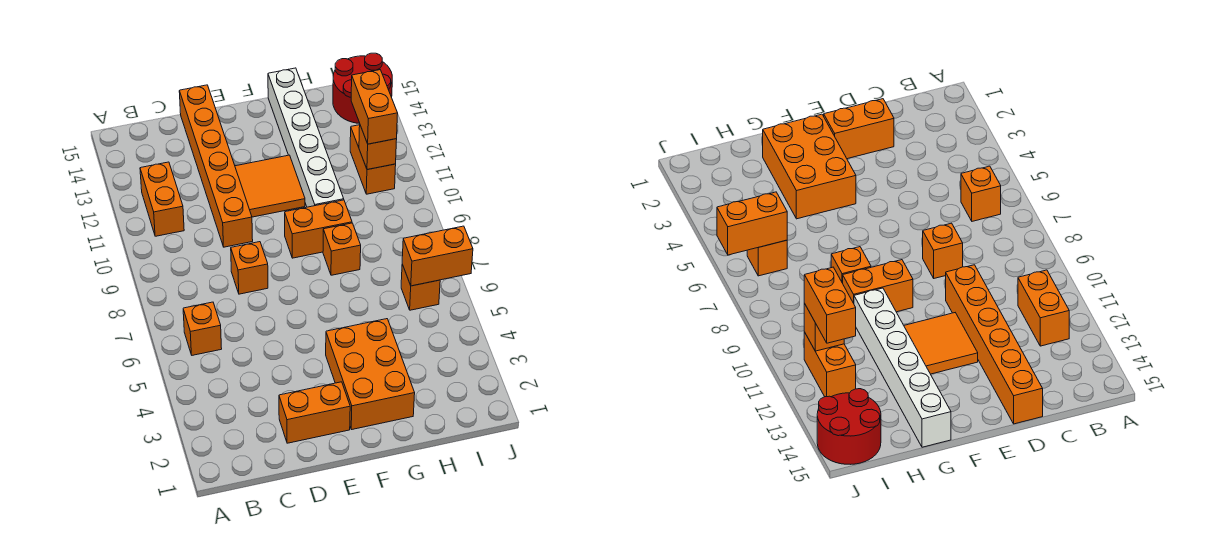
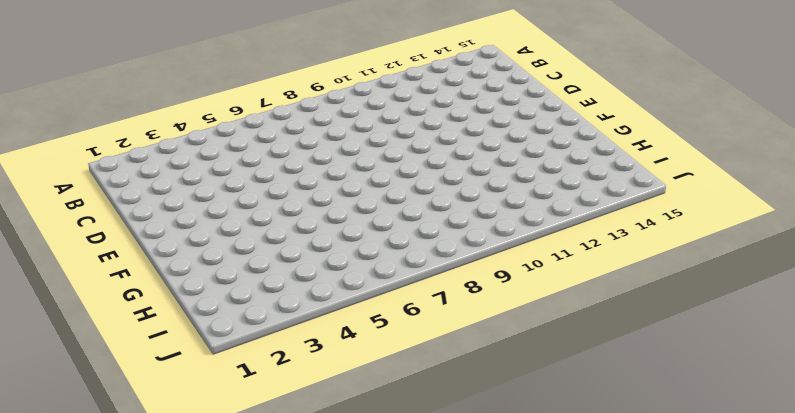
none -> orange brick B6 level 1
none -> orange brick B11:B12 level 1
none -> orange brick D2:E2 level 1

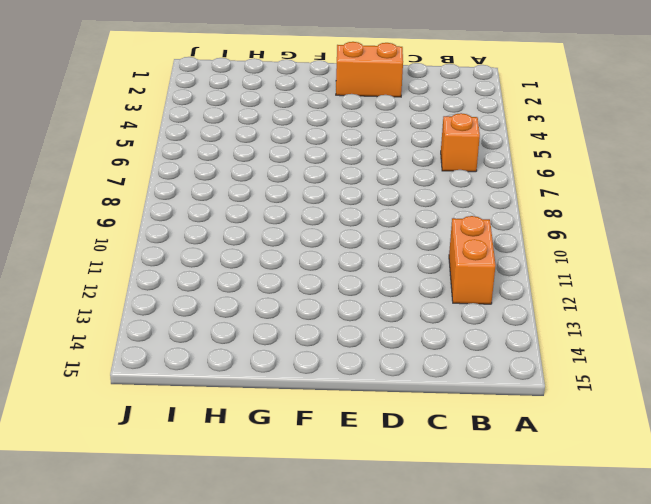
none -> orange brick D8 level 1
none -> orange brick D10:D15 level 1
none -> orange tile E11:F12 level 1

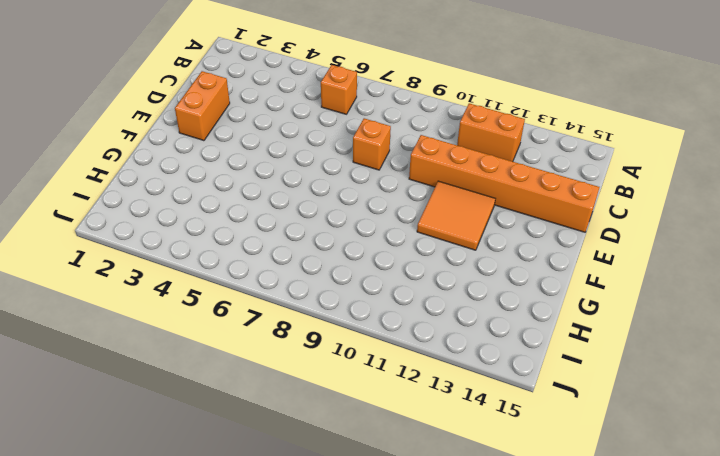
none -> orange brick F2:G4 level 1
none -> orange brick F9:G9 level 1
none -> orange brick G8 level 1

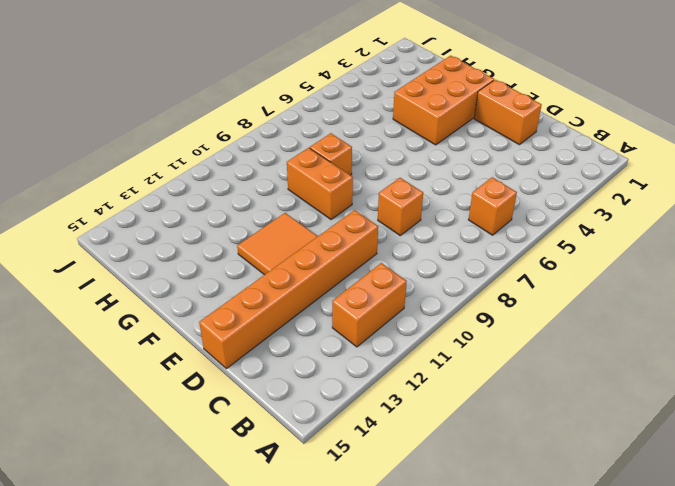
none -> white brick G10:G15 level 1
none -> orange brick I6 level 1
none -> orange brick I11:I12 level 1

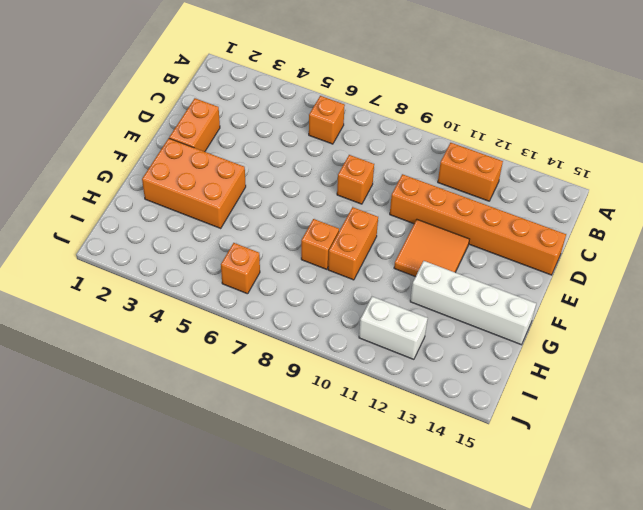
white brick G12:G15 level 1 -> white brick G10:G15 level 1
white brick I11:I12 level 1 -> orange brick I11:I12 level 1
none -> red round brick I14:J15 level 1
none -> orange brick I6:J6 level 2
none -> orange brick I11 level 2

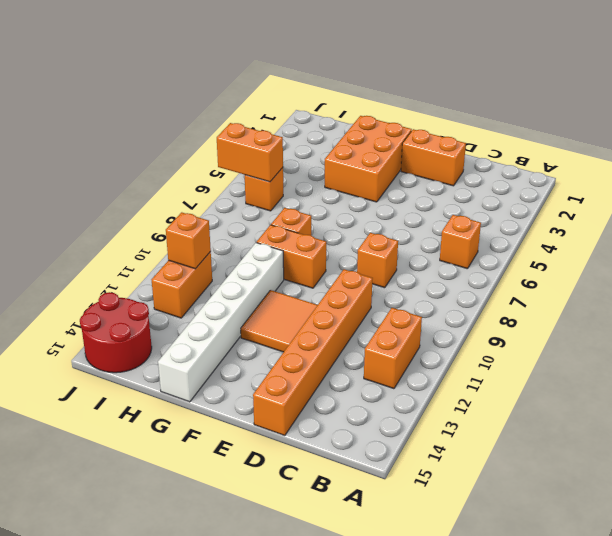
none -> orange brick I11:I12 level 3

